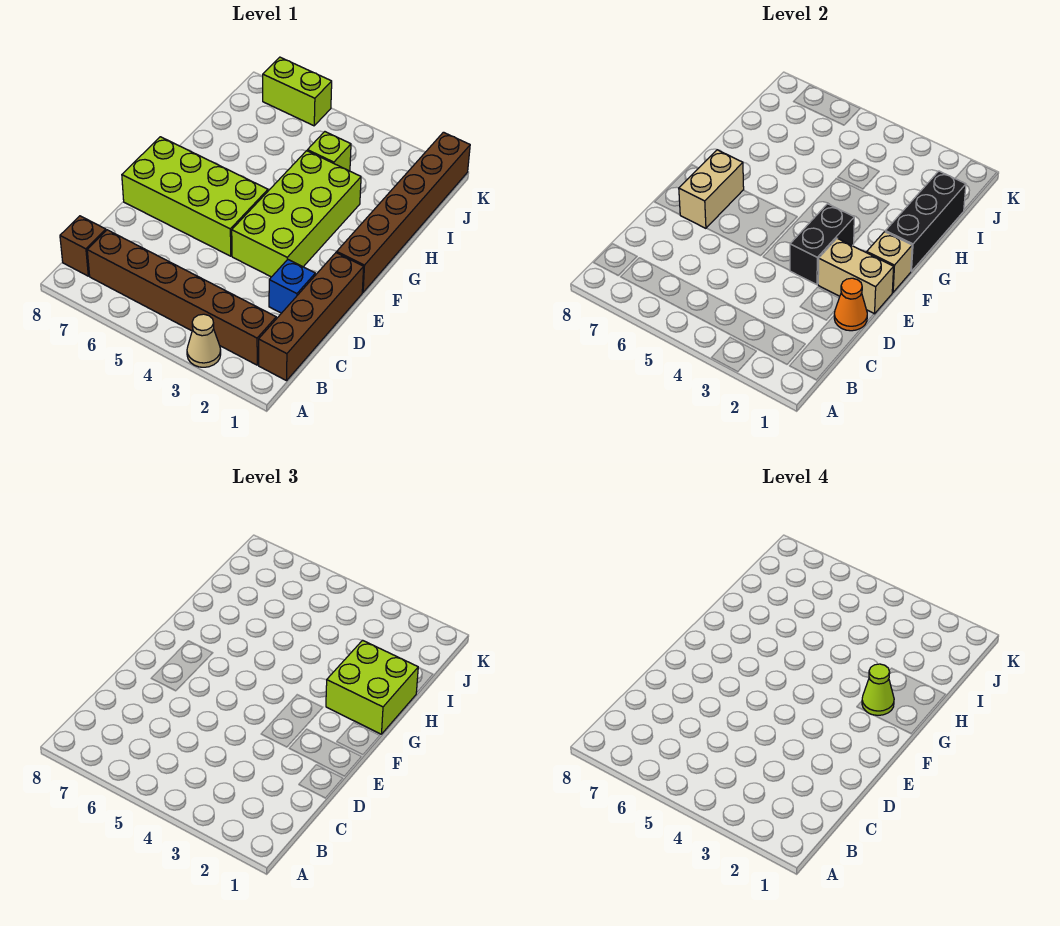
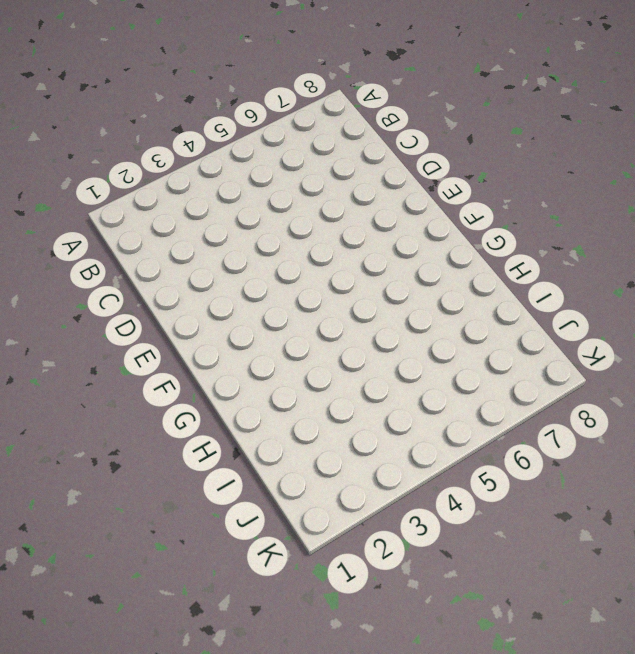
none -> tan cone A3 level 1
none -> brown brick B1:E1 level 1
none -> brown brick B2:B7 level 1

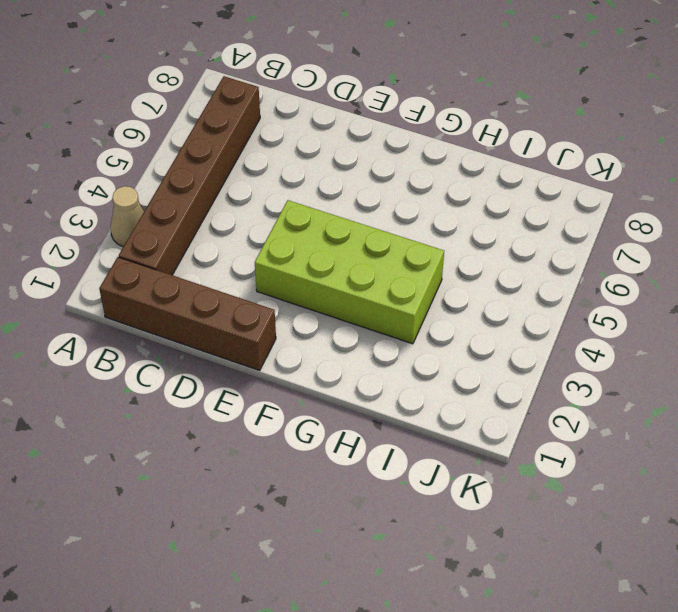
none -> brown brick B8 level 1
none -> blue brick D2 level 1
none -> lime brick E5:F8 level 1

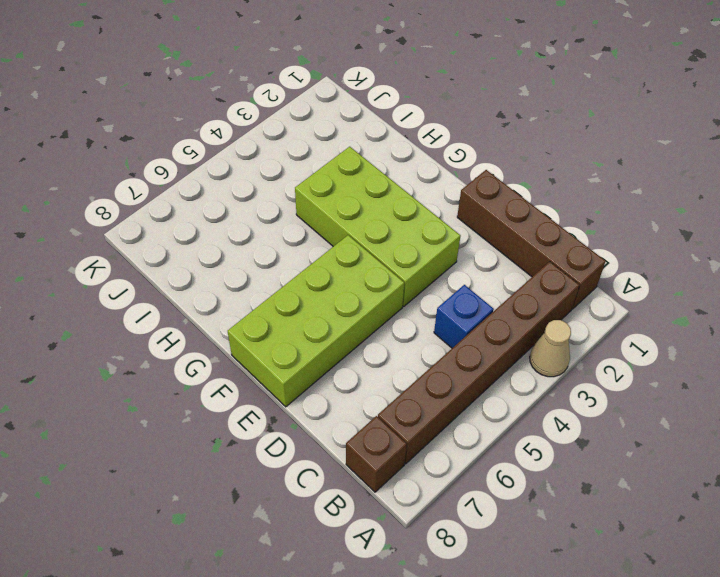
blue brick C4 level 1 -> blue brick D2 level 1
none -> brown brick F1:K1 level 1
none -> lime brick I4 level 1
none -> lime brick K6:K7 level 1

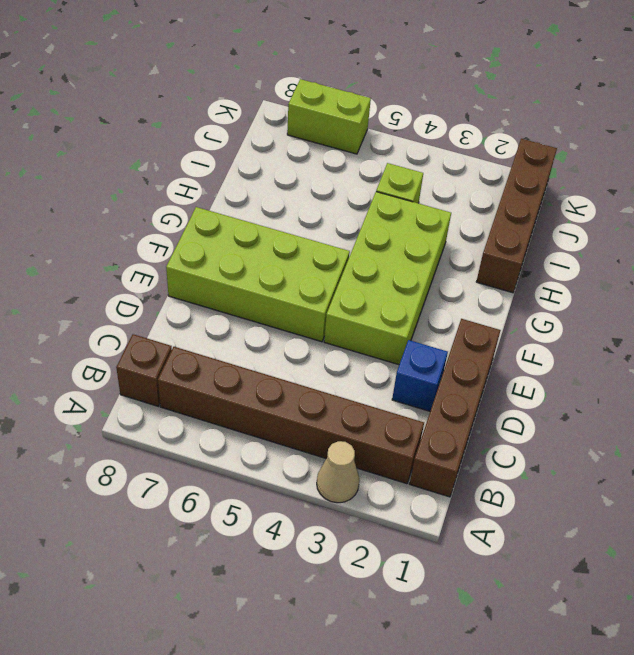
brown brick H1:K1 level 1 -> brown brick F1:K1 level 1
none -> orange cone D1 level 2
none -> tan brick E1:E2 level 2
none -> black brick E3:F3 level 2

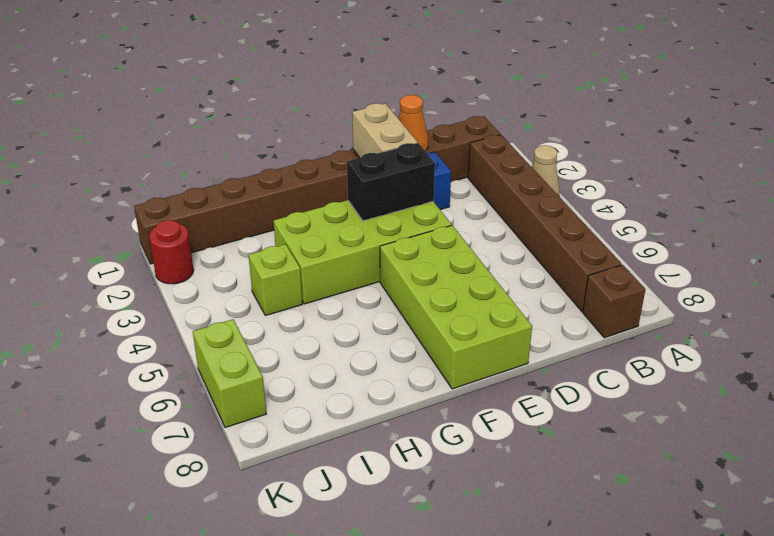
red round brick K2 level 1 -> none
none -> tan brick E7:F7 level 2
none -> tan brick F1 level 2
none -> black brick G1:I1 level 2

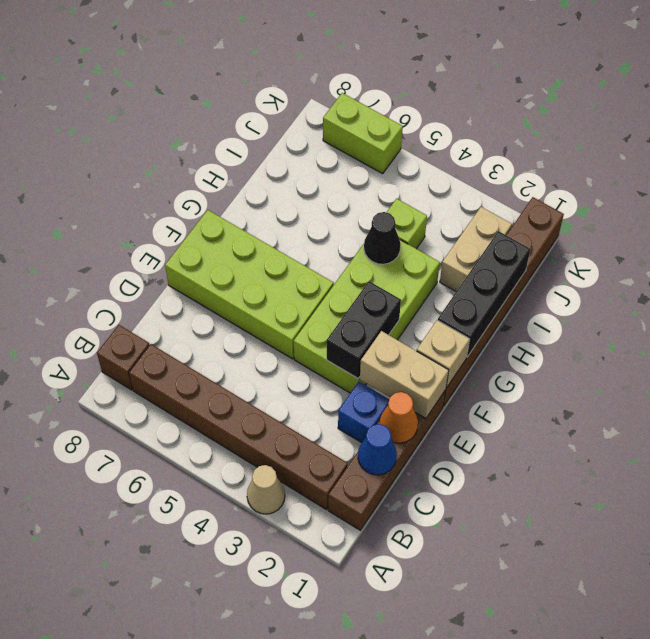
blue cone C1 level 2 -> none
black cone H4 level 2 -> none
tan brick I2:J2 level 1 -> tan brick E7:F7 level 2
none -> lime brick G1:H2 level 3
none -> lime cone G2 level 4

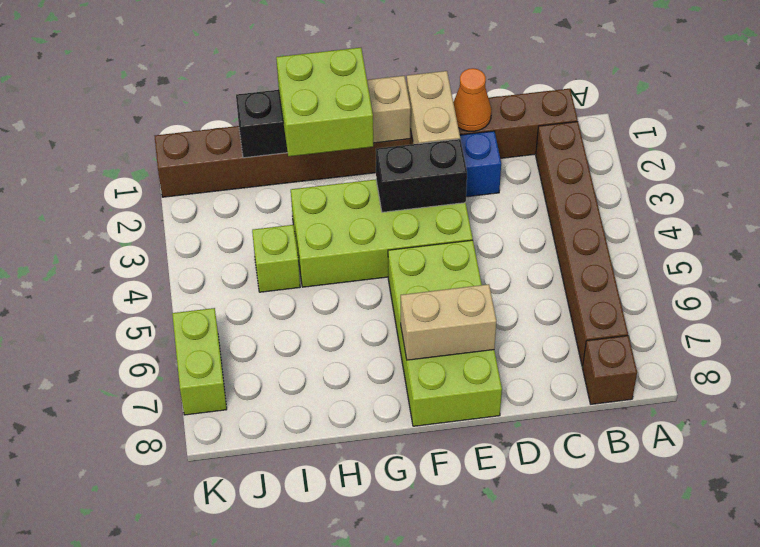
none -> tan cone A3 level 1
none -> lime cone G2 level 4

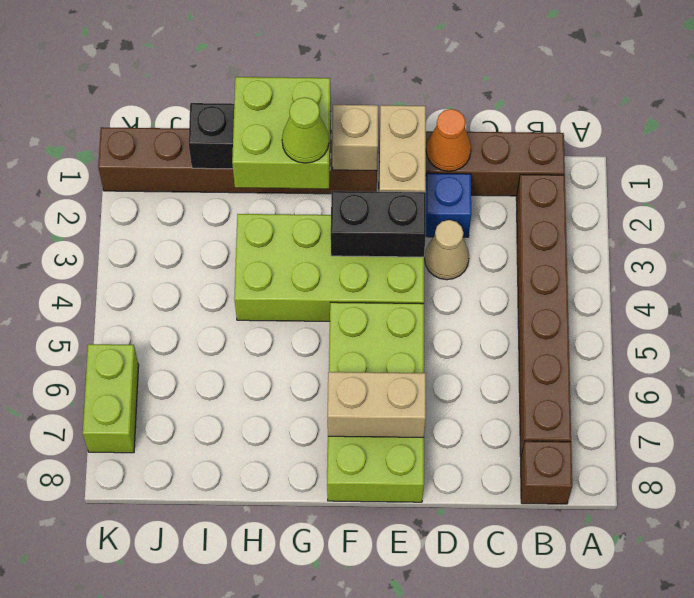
tan cone D3 level 1 -> tan cone A3 level 1
none -> lime brick I4 level 1

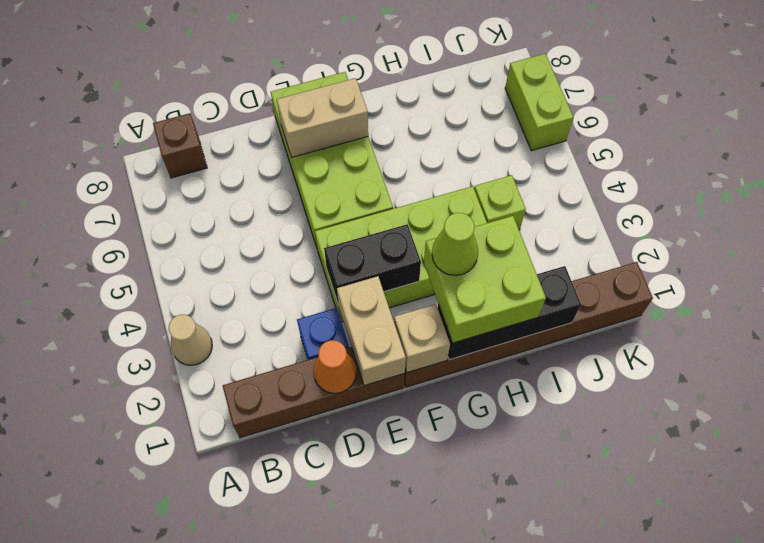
none -> brown brick B2:B7 level 1

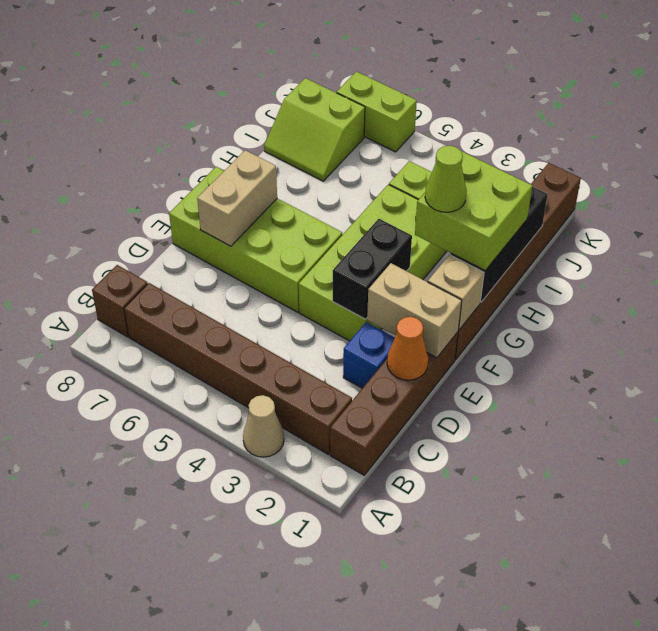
lime slope I7:J8 level 1 top J -> none

